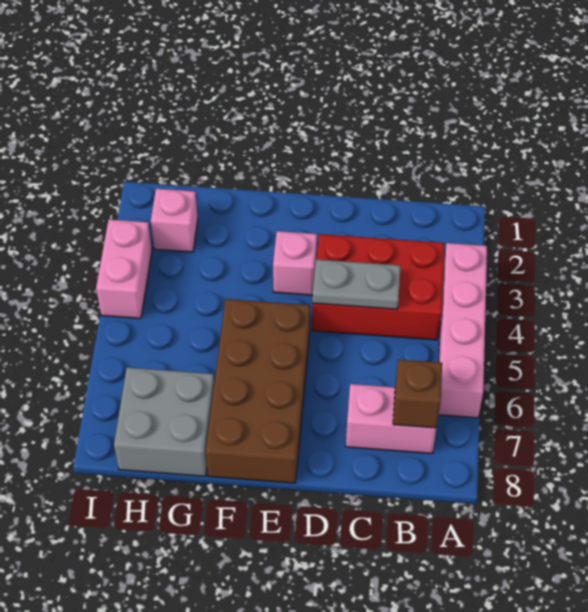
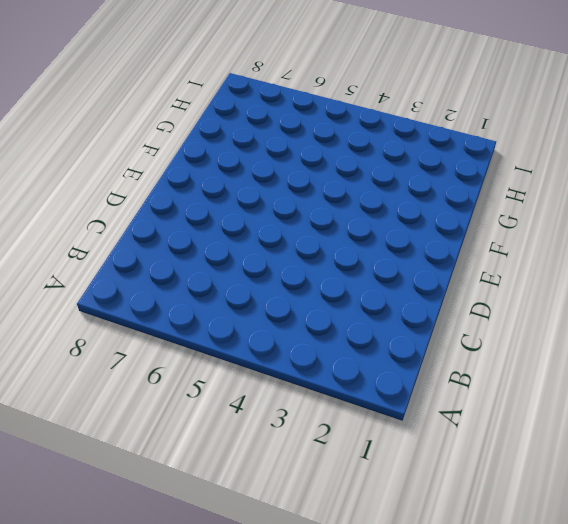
none -> pink brick A3:A6 level 1
none -> red brick B3:D4 level 1

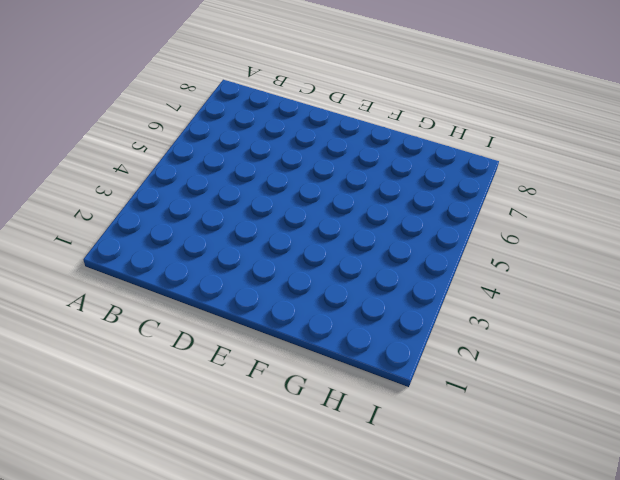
none -> pink brick A3:A6 level 1
none -> red brick B3:D4 level 1

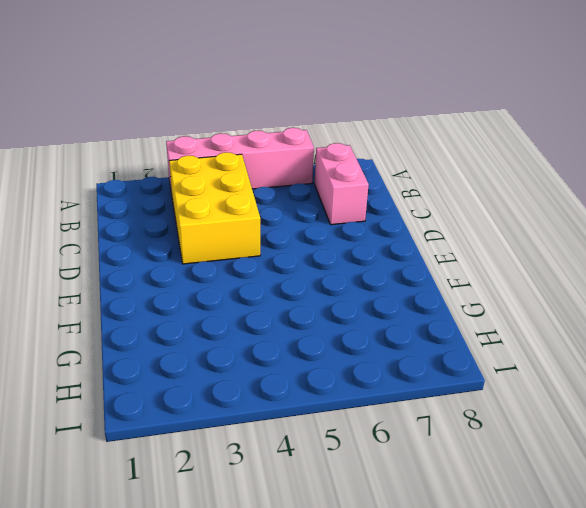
yellow brick B3:D4 level 1 -> red brick B3:D4 level 1
none -> pink brick E3 level 1
none -> brown brick E5:F8 level 1

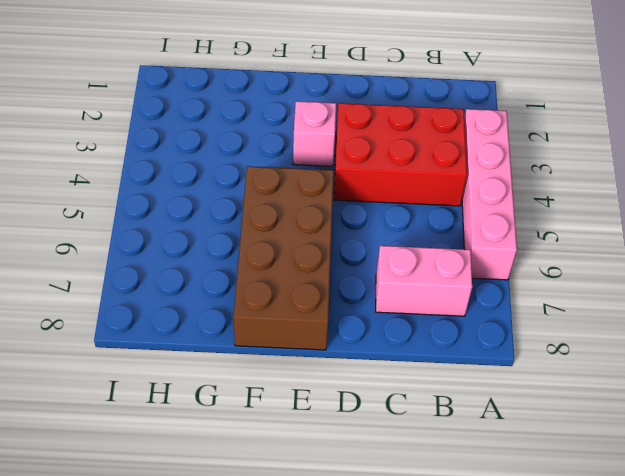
none -> grey brick G7:H8 level 1
none -> pink brick H2 level 1

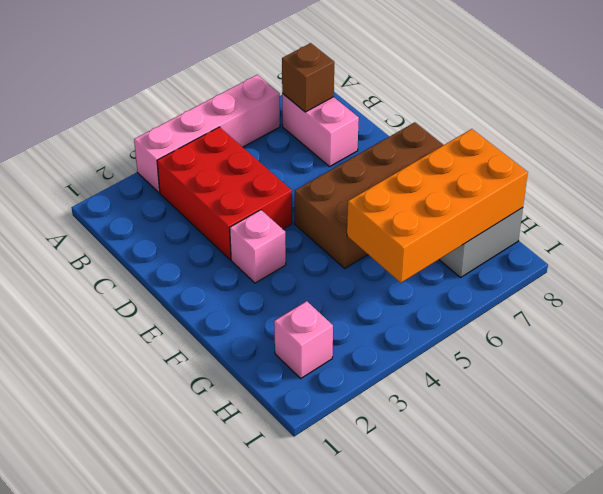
orange brick G5:H8 level 2 -> none
none -> pink brick I3:I4 level 1
none -> grey plate C4:D4 level 2

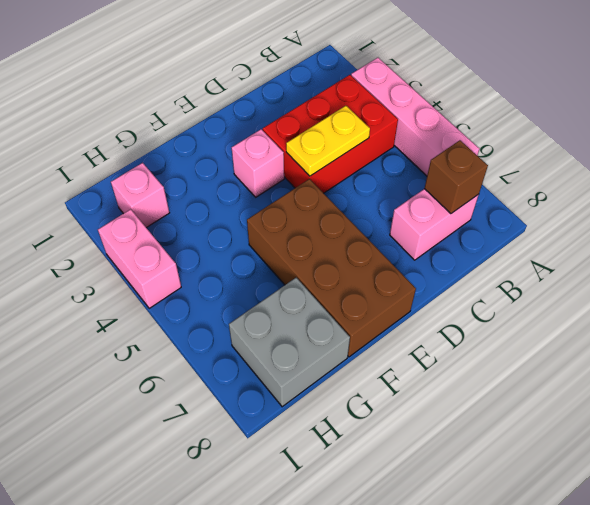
yellow plate C4:D4 level 2 -> grey plate C4:D4 level 2

